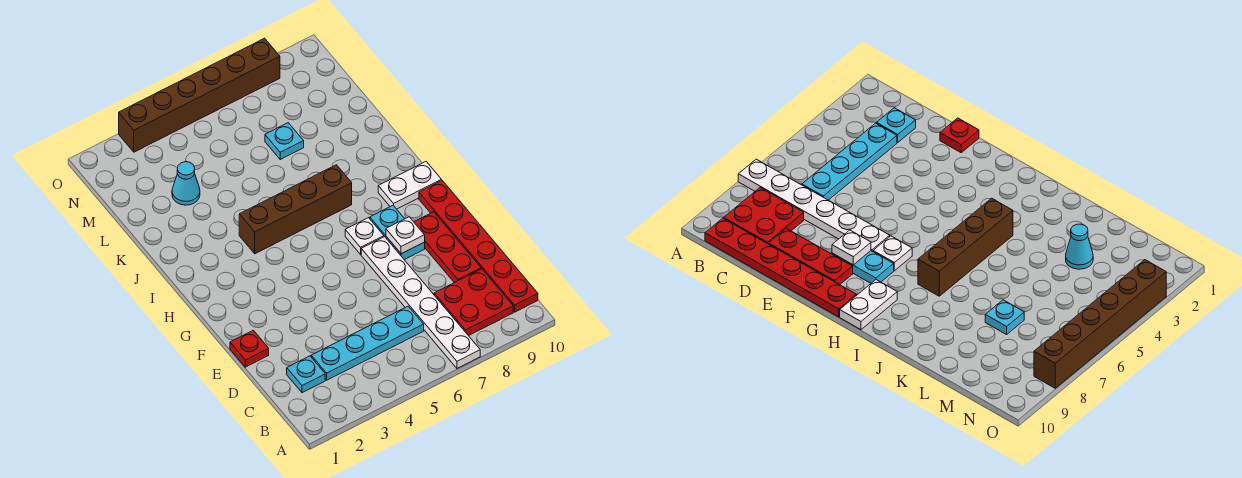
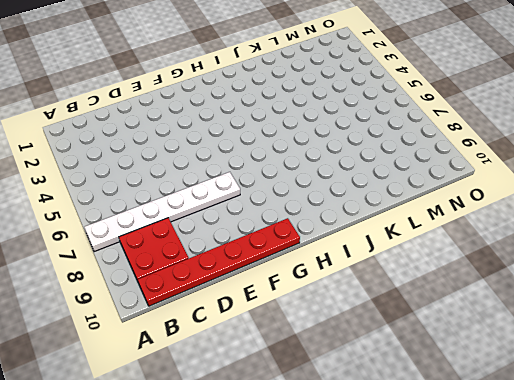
none -> cyan plate C2 level 1
none -> cyan plate C3:C6 level 1
none -> red plate D9:F9 level 1

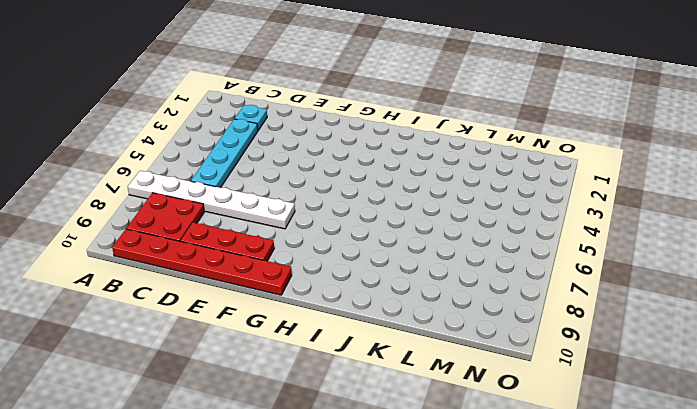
none -> red plate E1 level 1
none -> cyan plate F8:G8 level 1
none -> white plate G7 level 1

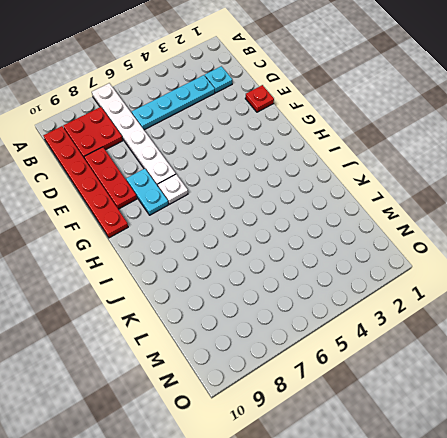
none -> white plate H9:H10 level 1
none -> brown brick I4:I7 level 1
none -> cyan cone L3 level 1

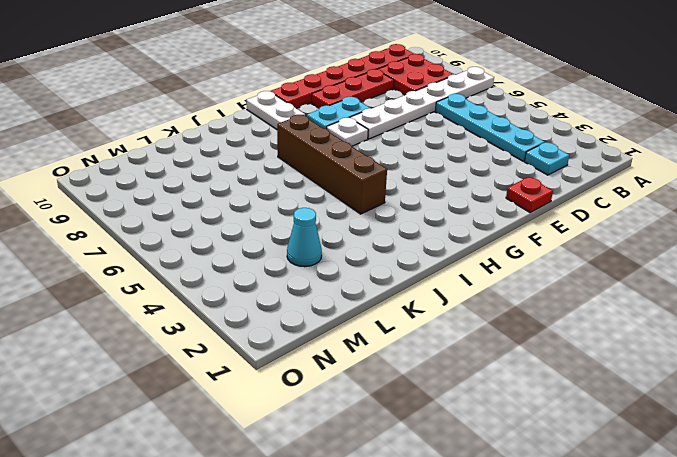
none -> cyan plate L7 level 1
none -> brown brick O3:O8 level 1
none -> white plate F8 level 2

